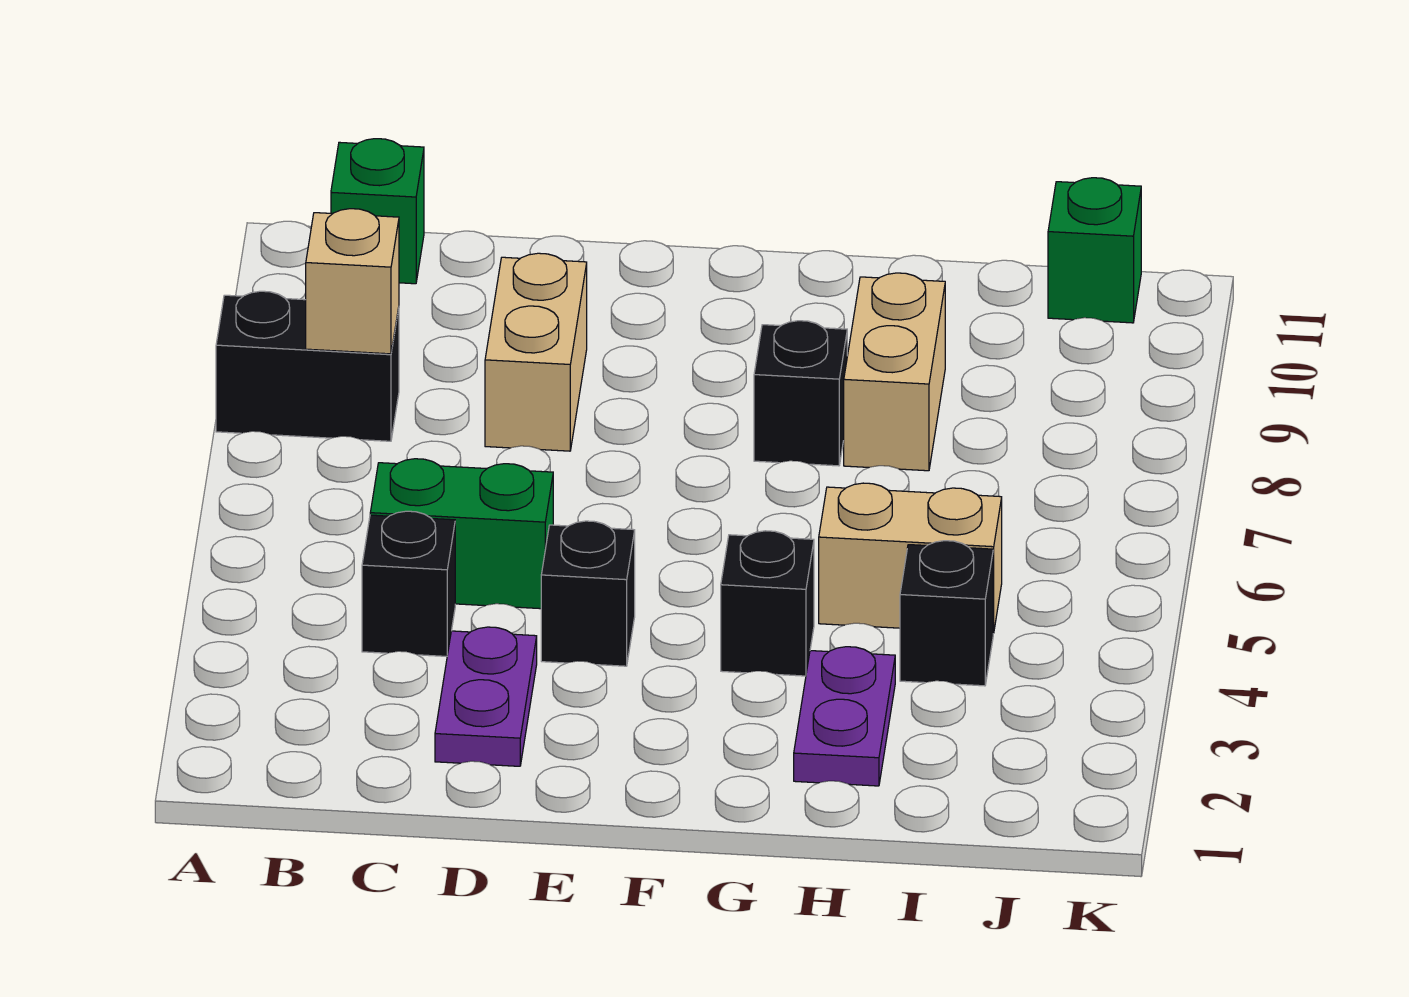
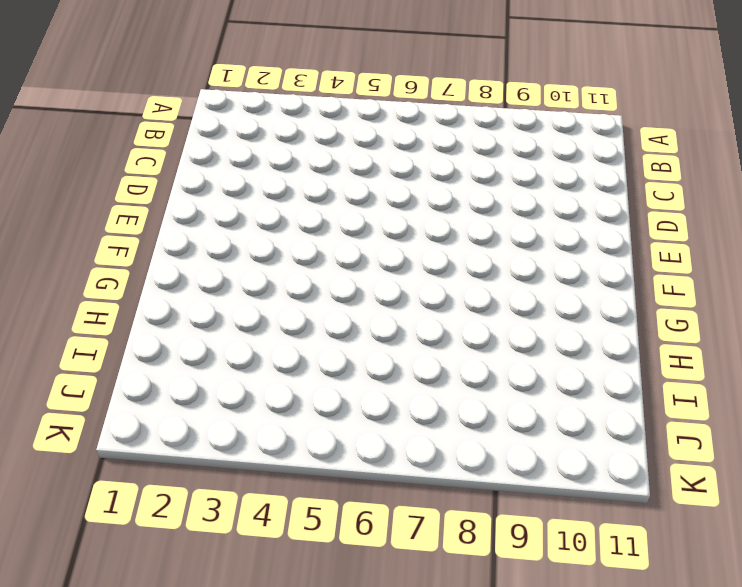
none -> black brick A8:B8 level 1
none -> green brick B11 level 1
none -> black brick C4 level 1

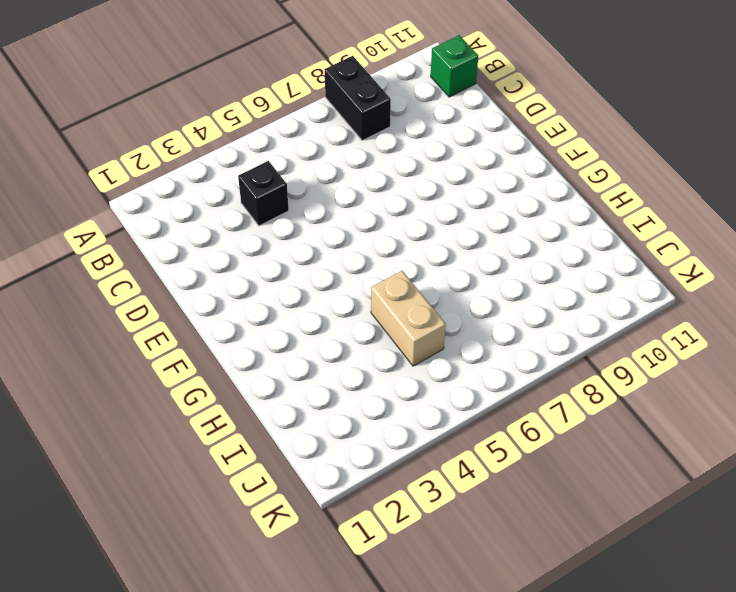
none -> green brick C5:D5 level 1
none -> purple plate D2:D3 level 1
none -> tan brick D8:D9 level 1

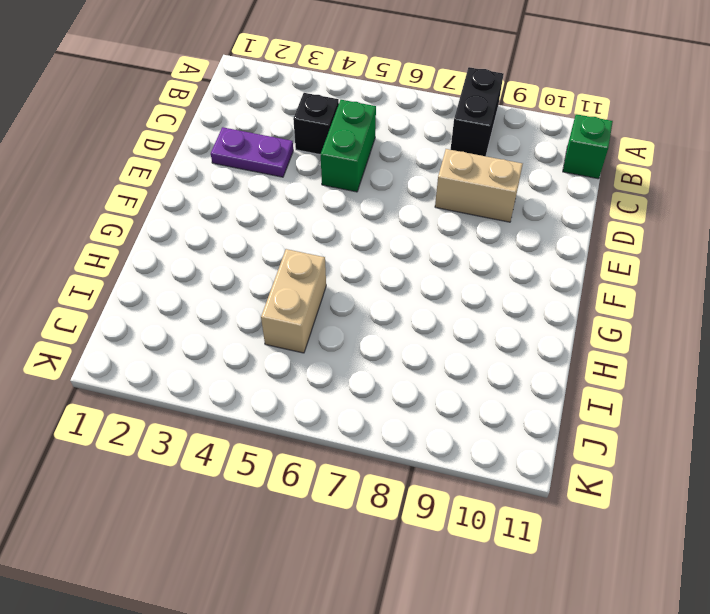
none -> black brick E4 level 1
none -> black brick G4 level 1
none -> black brick G8 level 1

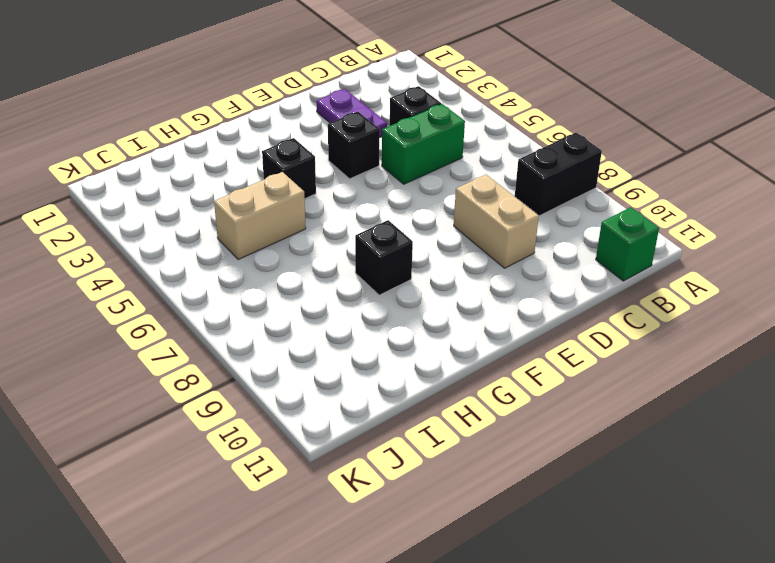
none -> purple plate H2:H3 level 1
none -> tan brick H8:H9 level 1
none -> black brick I4 level 1

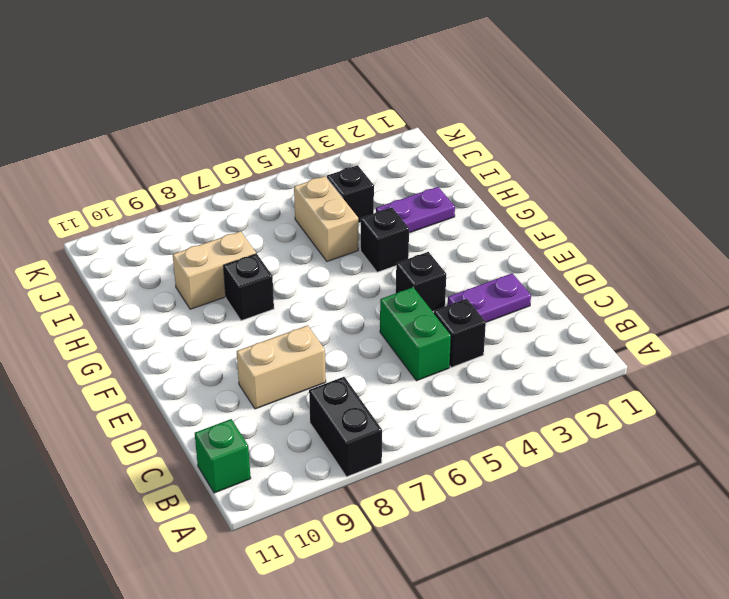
none -> green brick J11 level 1
none -> tan brick B8 level 2

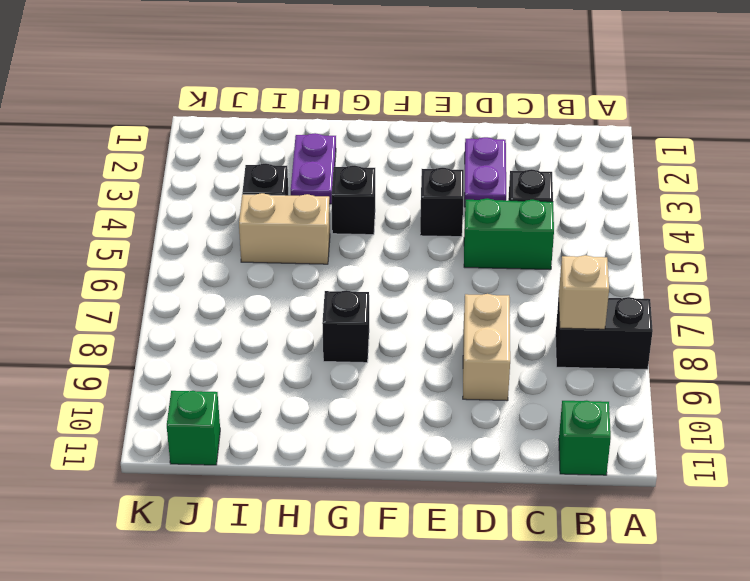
none -> tan brick H8:H9 level 1

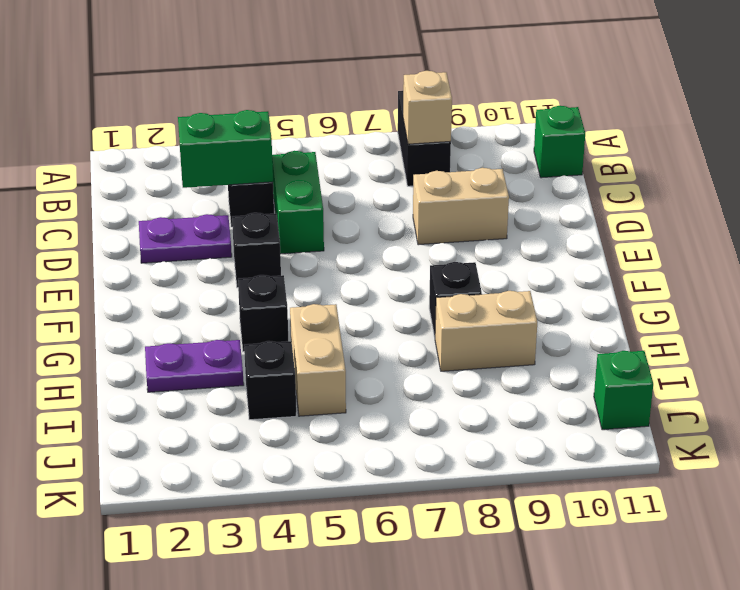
green brick C3:C4 level 2 -> none

